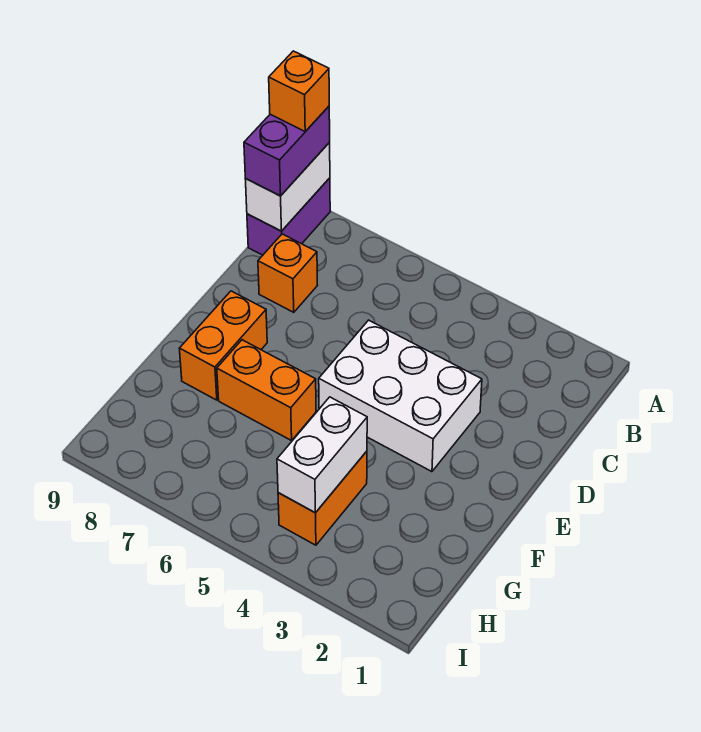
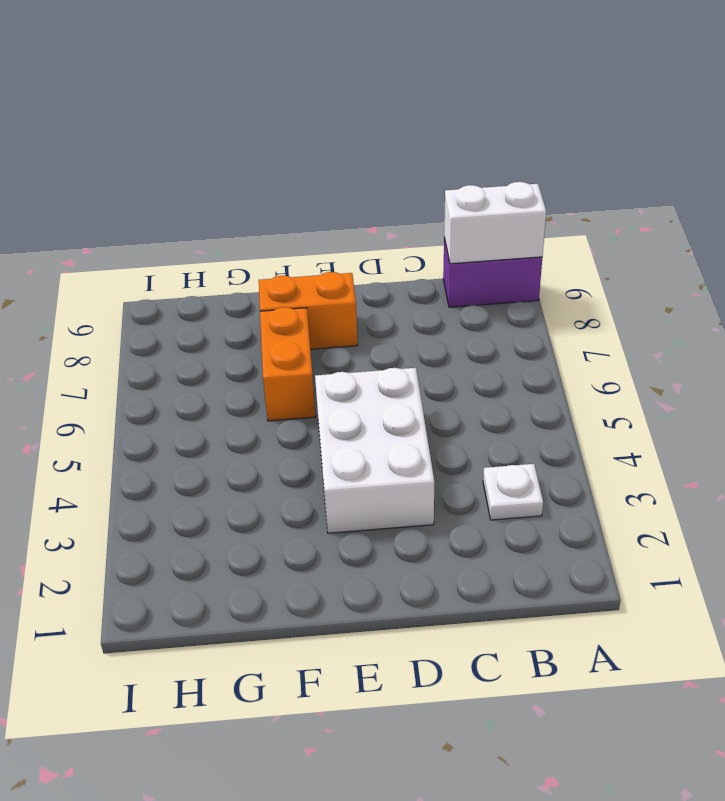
white plate B3 level 1 -> none
none -> orange brick C8 level 1
none -> orange brick G4:H4 level 1

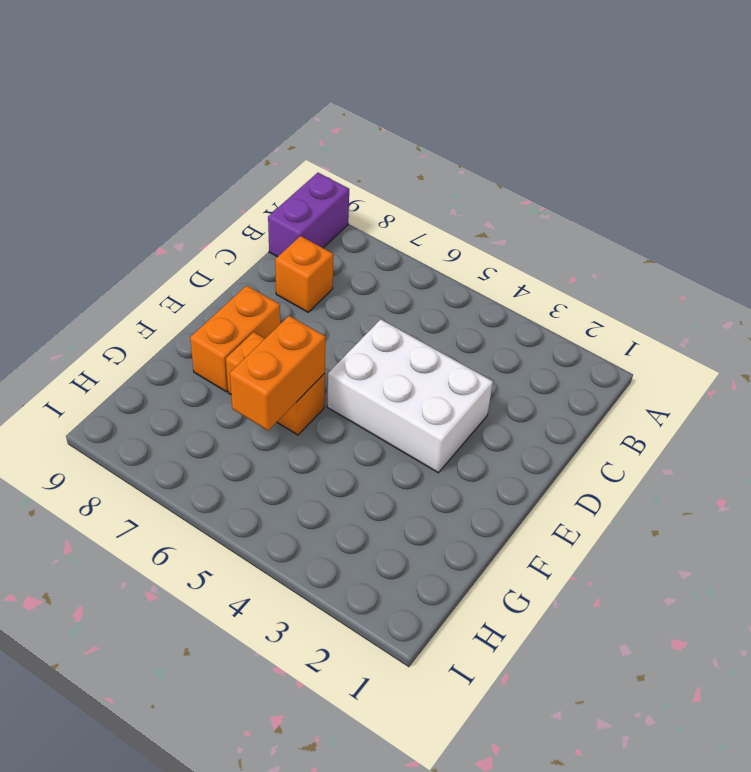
orange brick F6:G6 level 2 -> orange brick G4:H4 level 1
none -> white brick A9:B9 level 2
none -> white brick G4:H4 level 2

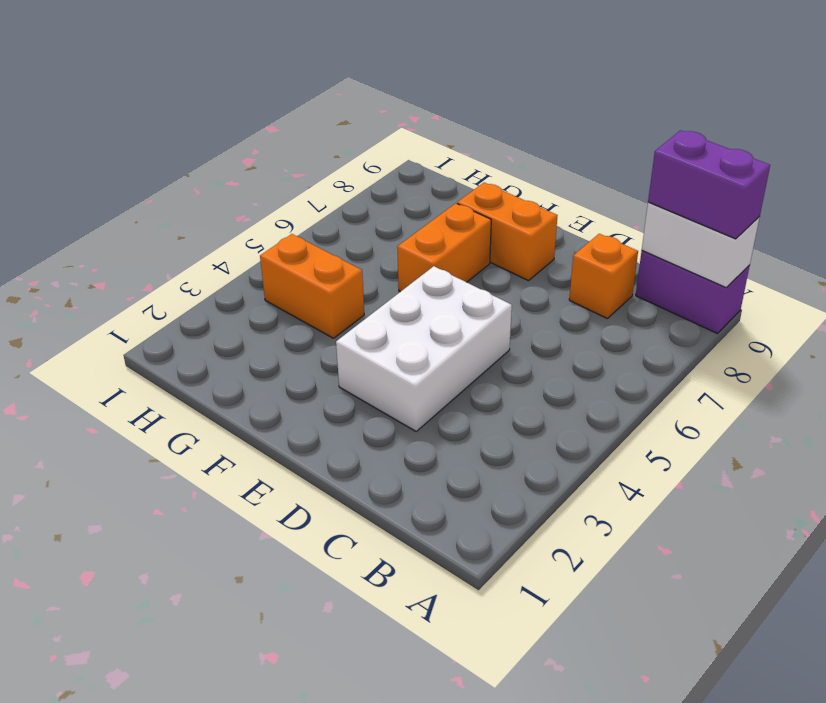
none -> white brick G4:H4 level 2
none -> orange brick A9 level 4

